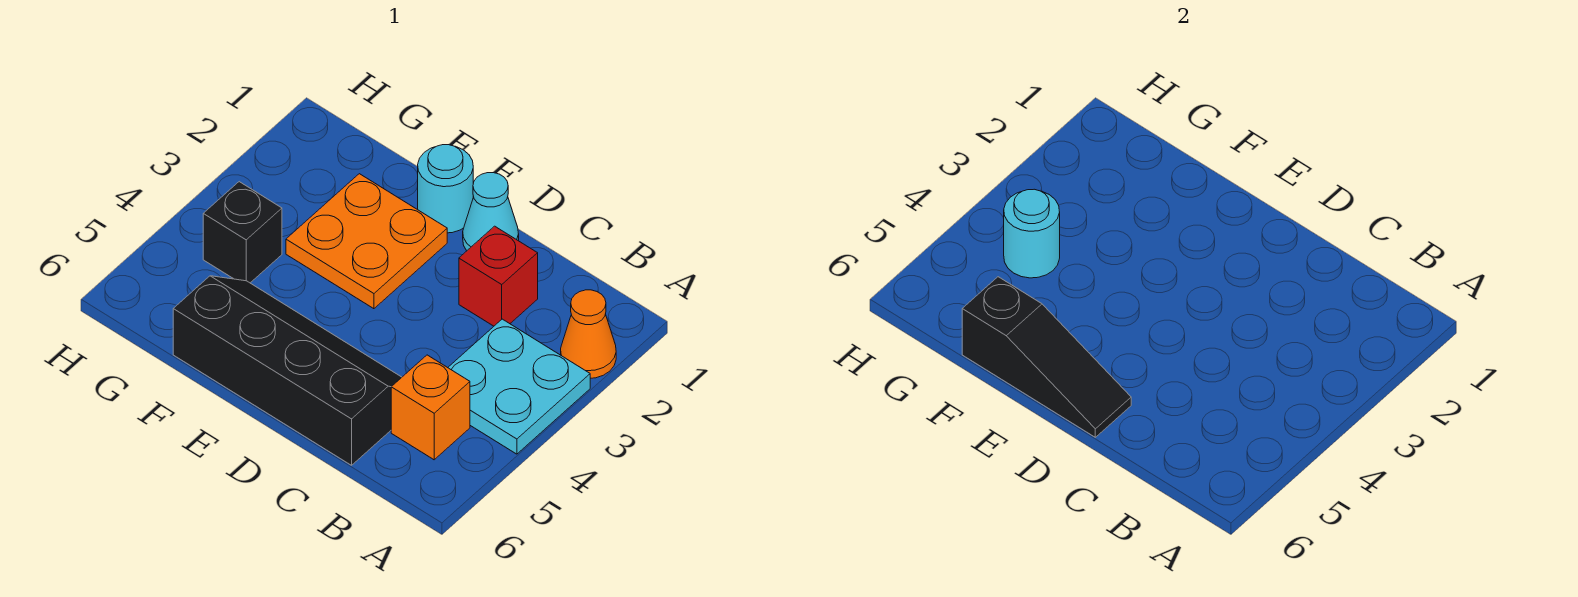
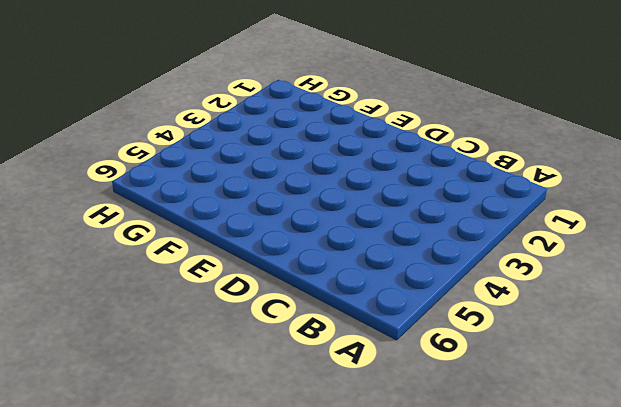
none -> orange cone A2 level 1
none -> cyan plate A3:B4 level 1

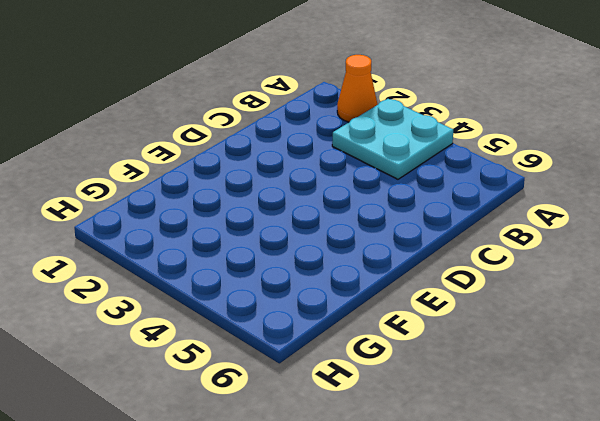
none -> orange brick B5 level 1
none -> red brick C2 level 1

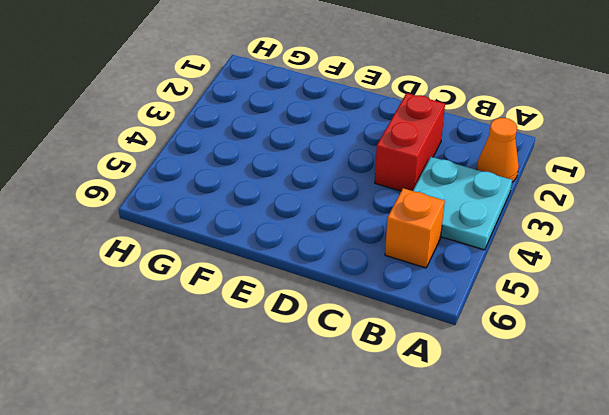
red brick C2:C3 level 1 -> red brick C2 level 1
none -> black slope C5:F6 level 1 top 6
none -> cyan cone D1 level 1

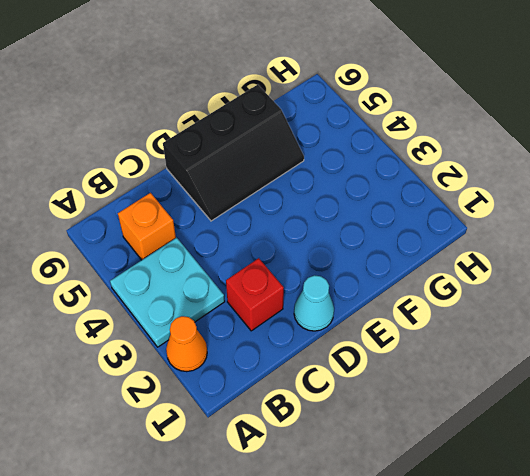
black slope D5:F6 level 1 top 6 -> black slope C5:F6 level 1 top 6
none -> cyan round brick E1 level 1
none -> orange plate E2:F3 level 1

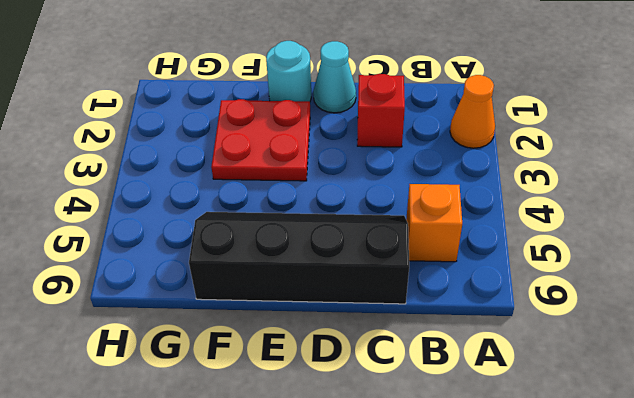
red plate E2:F3 level 1 -> orange plate E2:F3 level 1
none -> cyan plate A3:B4 level 1
none -> black brick G4 level 1

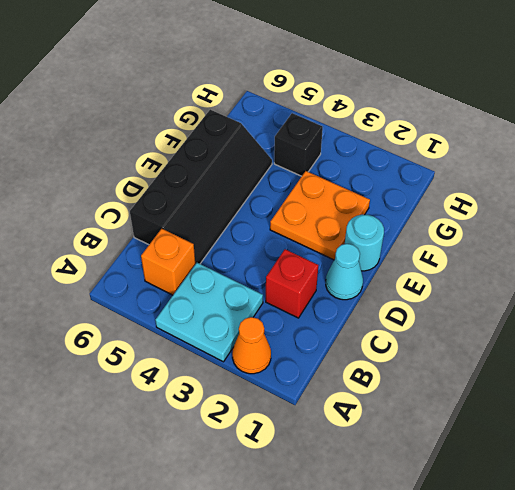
none -> black slope D6:F6 level 2 top F
none -> cyan round brick G4 level 2

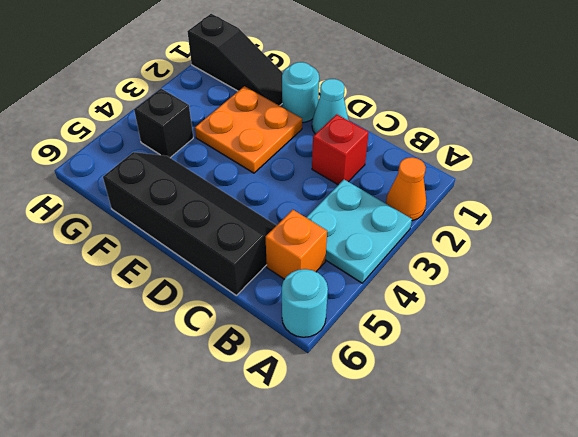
cyan round brick A6 level 1 -> cyan round brick G4 level 2
black slope F1:H1 level 1 top H -> black slope D6:F6 level 2 top F

